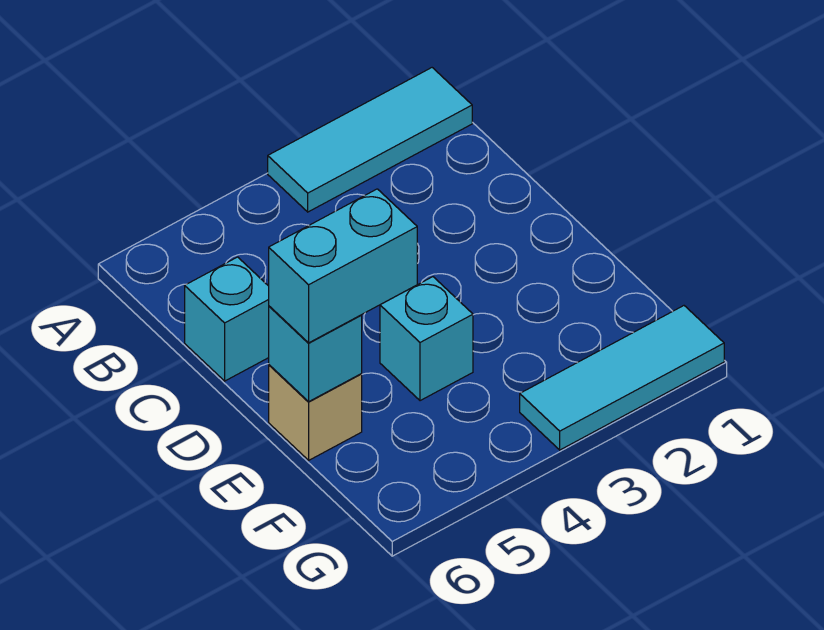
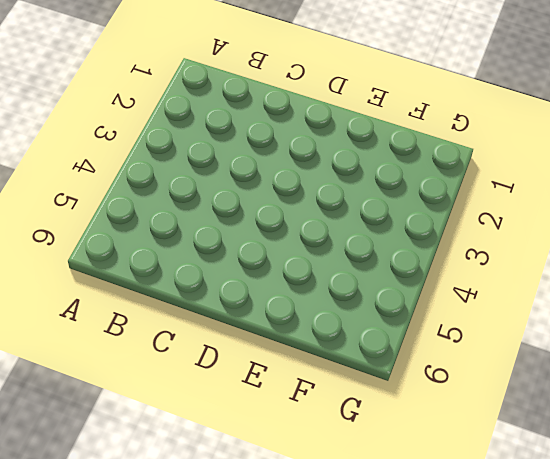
none -> cyan tile A1:A3 level 1
none -> cyan brick C6 level 1

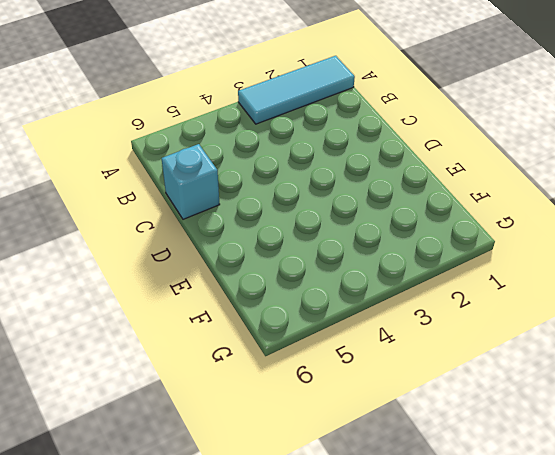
none -> cyan brick E4 level 1
none -> tan brick E6 level 1

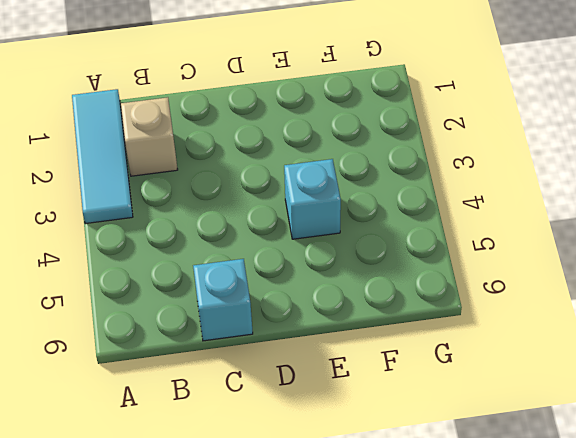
tan brick B2 level 1 -> tan brick E6 level 1
none -> cyan tile G1:G3 level 1
none -> cyan brick E6 level 2

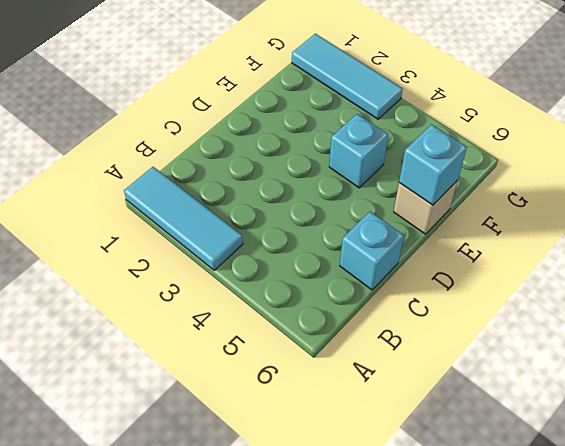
none -> cyan brick E5:E6 level 3

